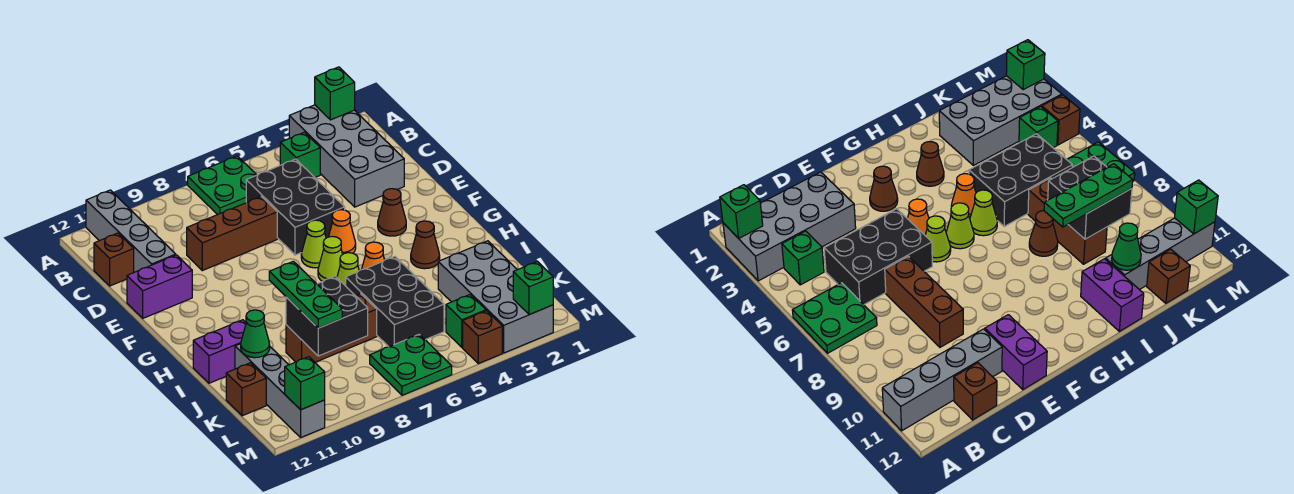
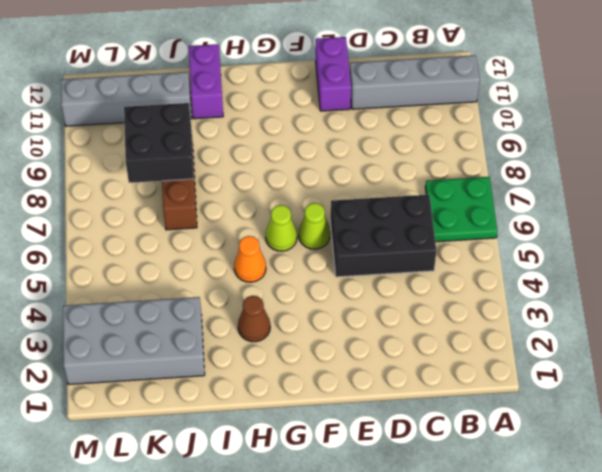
none -> grey brick A2:D3 level 1
none -> green brick B4 level 1
none -> brown brick C12 level 1
none -> brown brick D7:D9 level 1

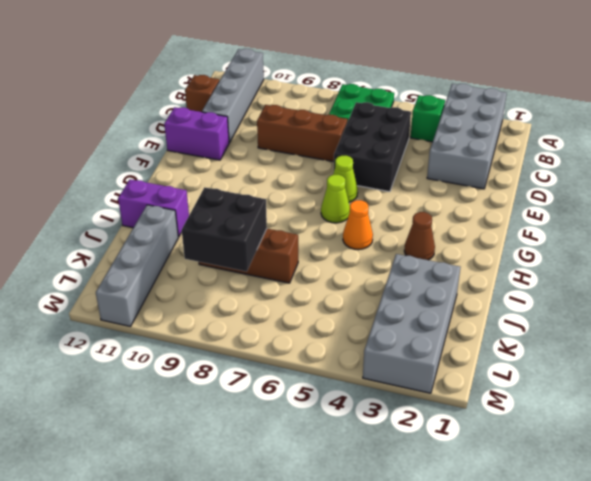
none -> brown cone F3 level 1
none -> orange cone F5 level 1
none -> lime cone H6 level 1
none -> black brick I5:K6 level 1

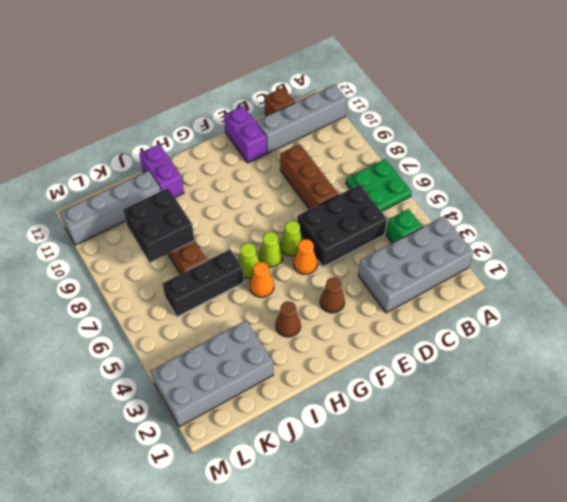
black brick I6:K6 level 1 -> black brick I5:K6 level 1
none -> brown cone I8 level 1
none -> brown brick K12 level 1
none -> green brick L4 level 1
none -> green plate L6:M7 level 1

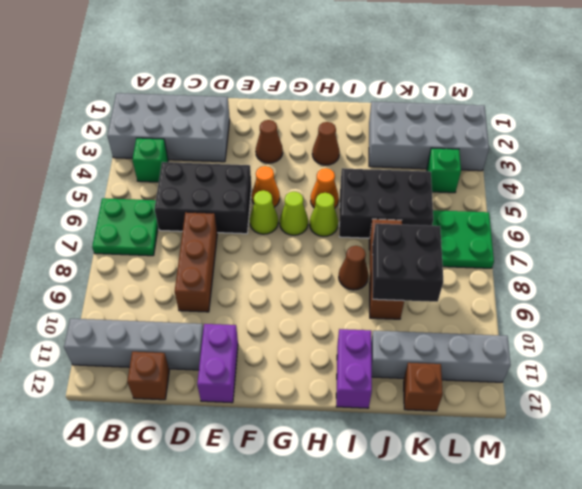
none -> brown brick M4 level 1
none -> green brick A2 level 2
none -> green cone J11 level 2
none -> green brick M2 level 2

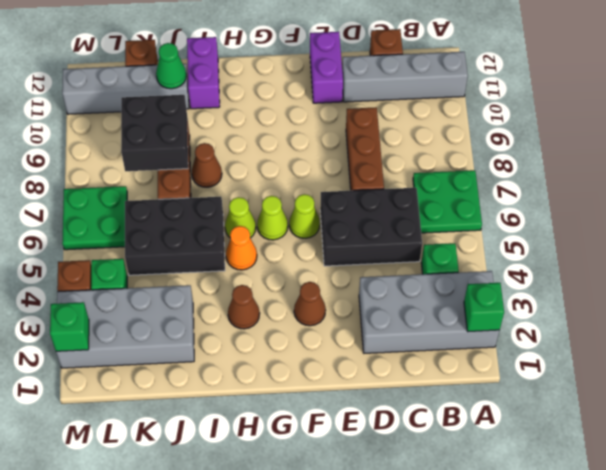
none -> orange cone F5 level 1
none -> green brick M11 level 2
none -> green plate I9:K9 level 3

